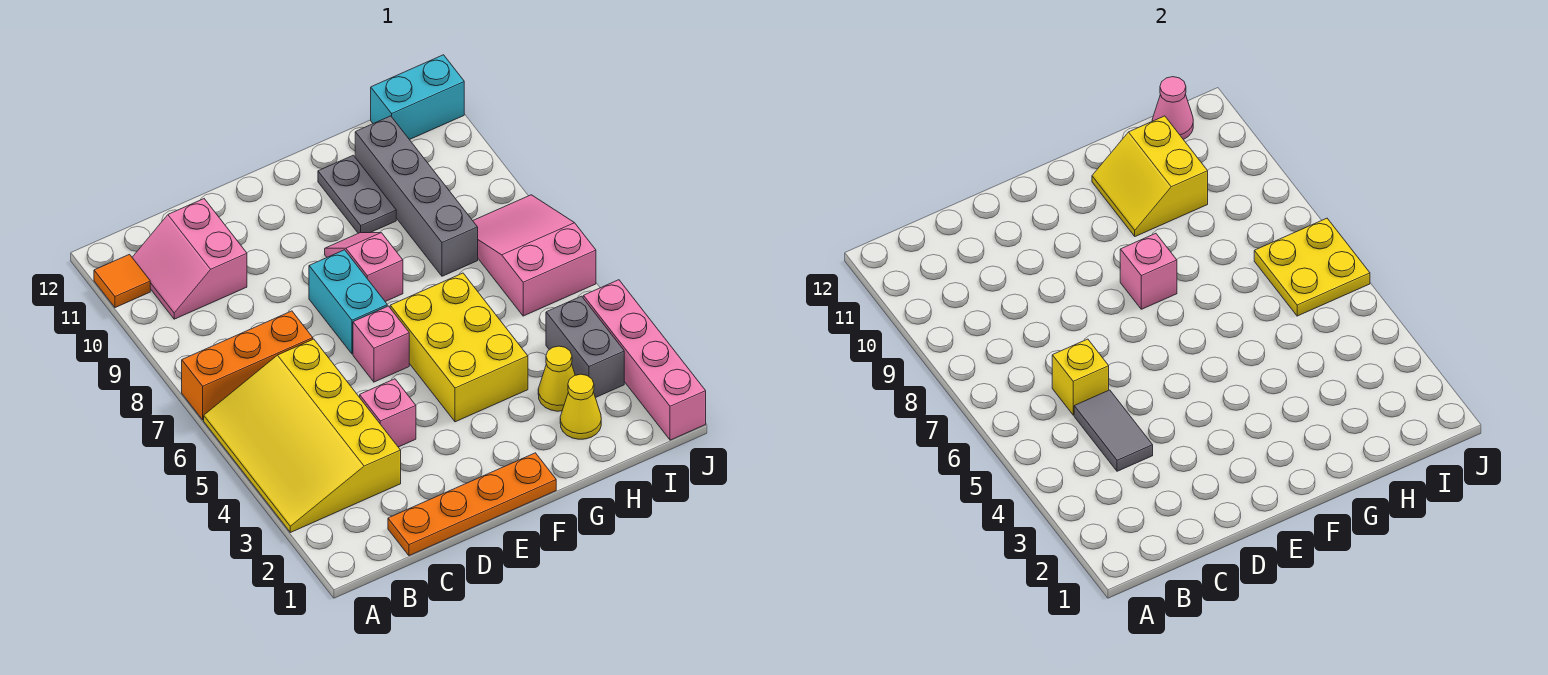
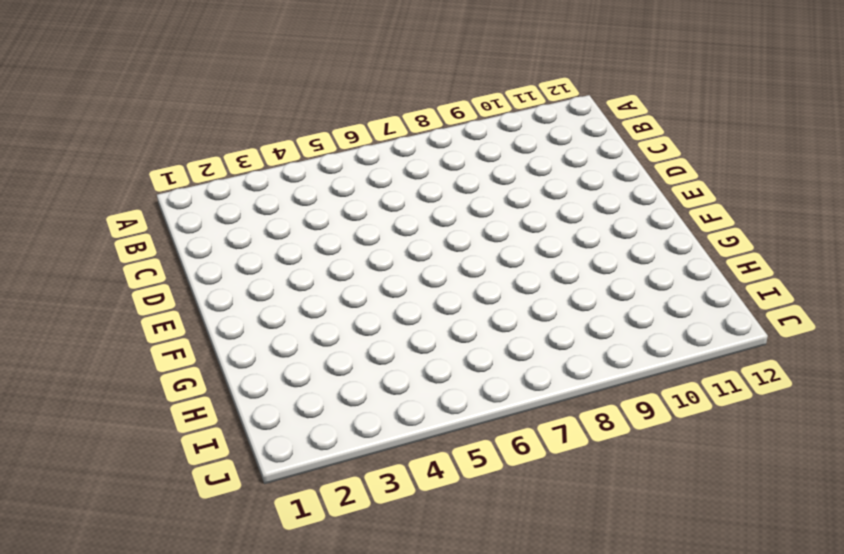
none -> yellow slope A3:C6 level 1 top C
none -> orange brick A7:C7 level 1
none -> orange tile A11 level 1

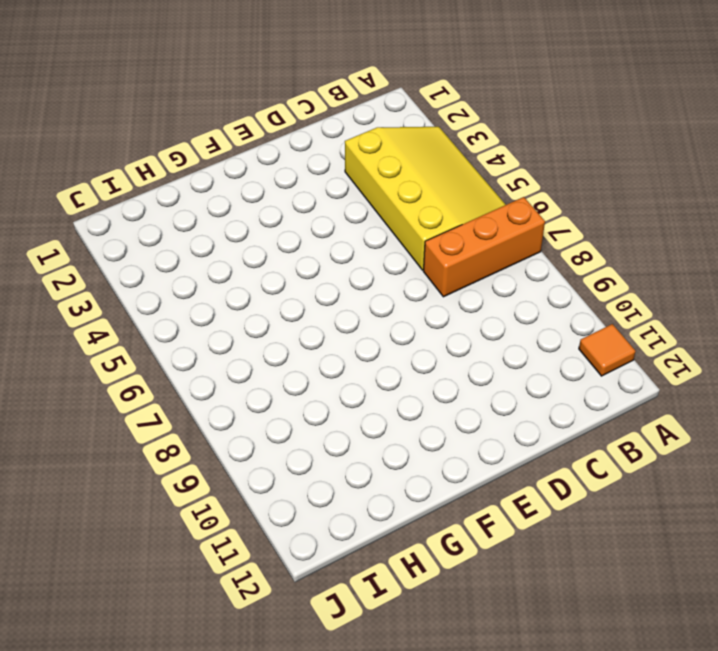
none -> pink slope B10:C11 level 1 top C
none -> orange plate C1:F1 level 1
none -> pink brick D4 level 1

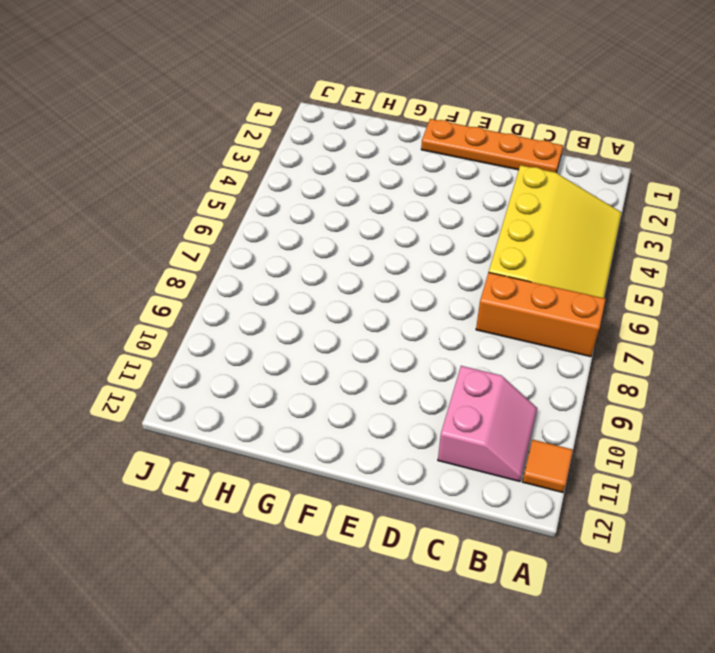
none -> pink brick D4 level 1
none -> pink brick E6 level 1
none -> cyan brick E7:E8 level 1

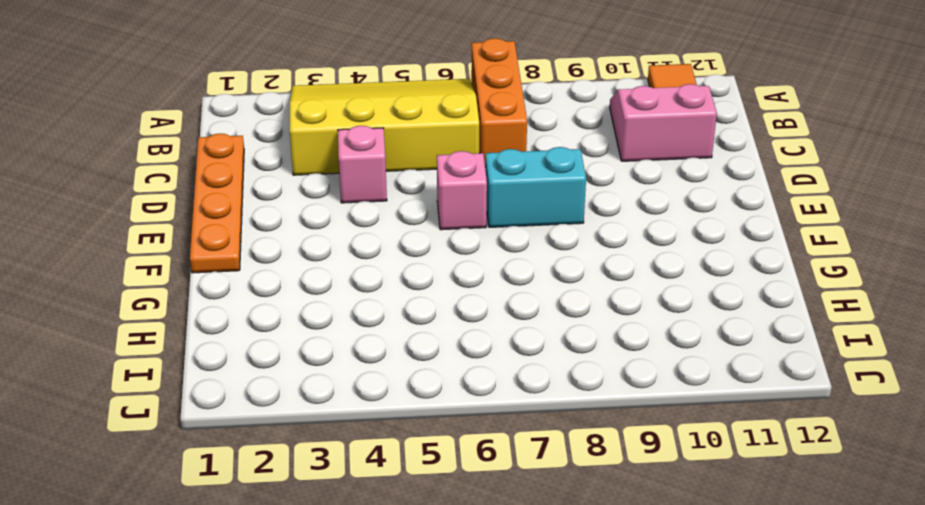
none -> yellow brick F4:G6 level 1
none -> pink slope F8:F9 level 1 top 8
none -> grey plate G10:G11 level 1

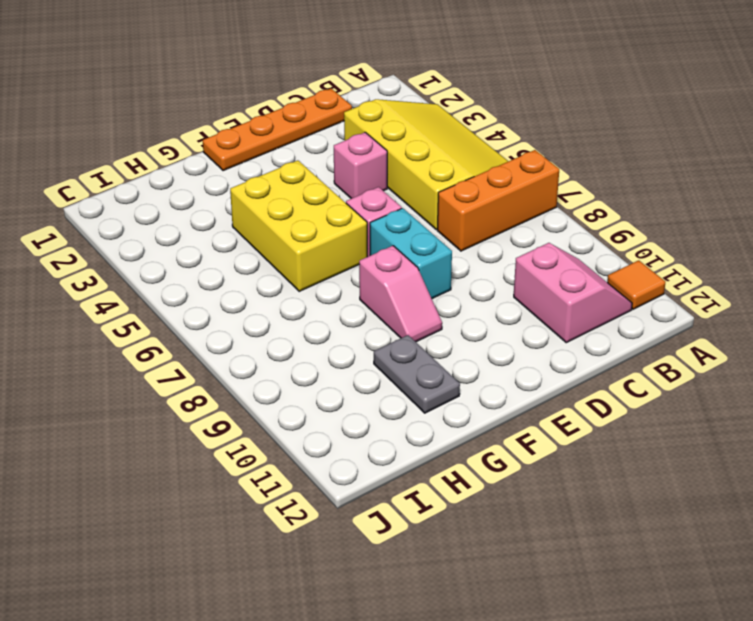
none -> yellow cone H2 level 1
none -> yellow cone H3 level 1
none -> grey brick H8:H11 level 1

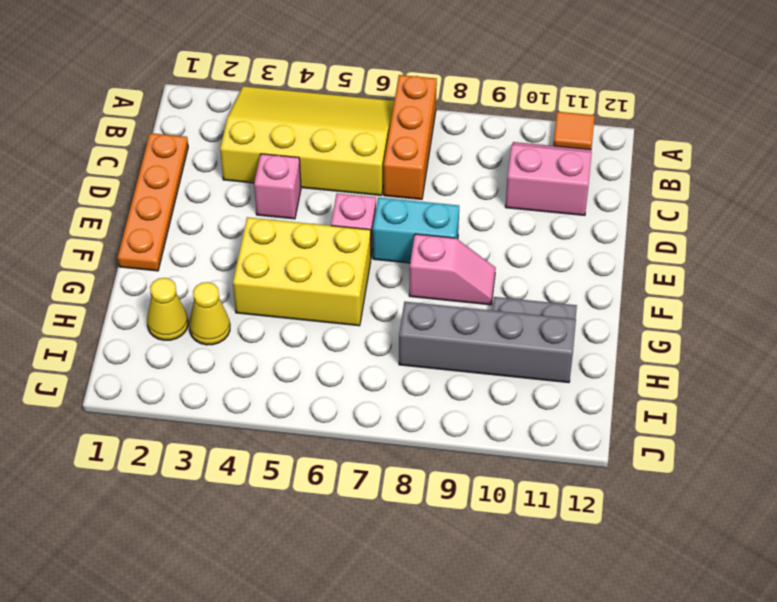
none -> grey brick I3:I4 level 1
none -> pink slope I6:J8 level 1 top 6
none -> cyan brick I12:J12 level 1

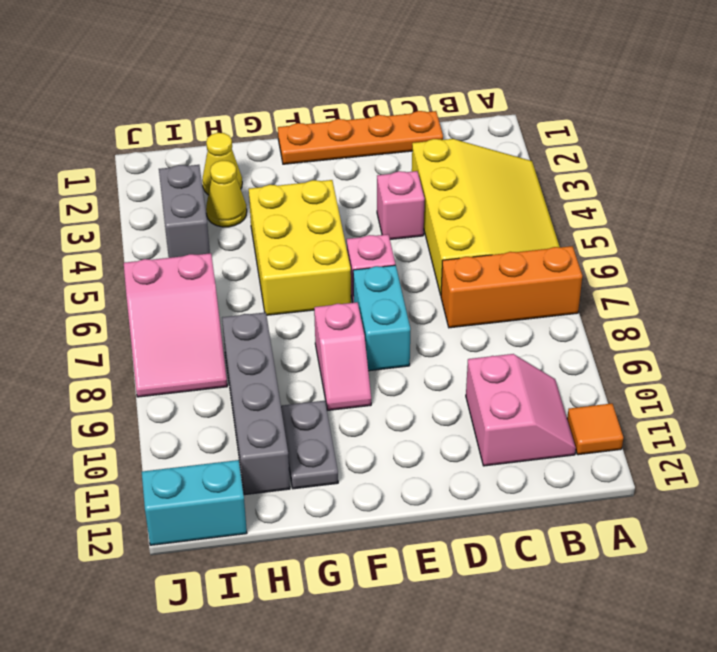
none -> pink brick J1:J4 level 1
none -> grey tile C4:C5 level 2
none -> yellow brick C6 level 2

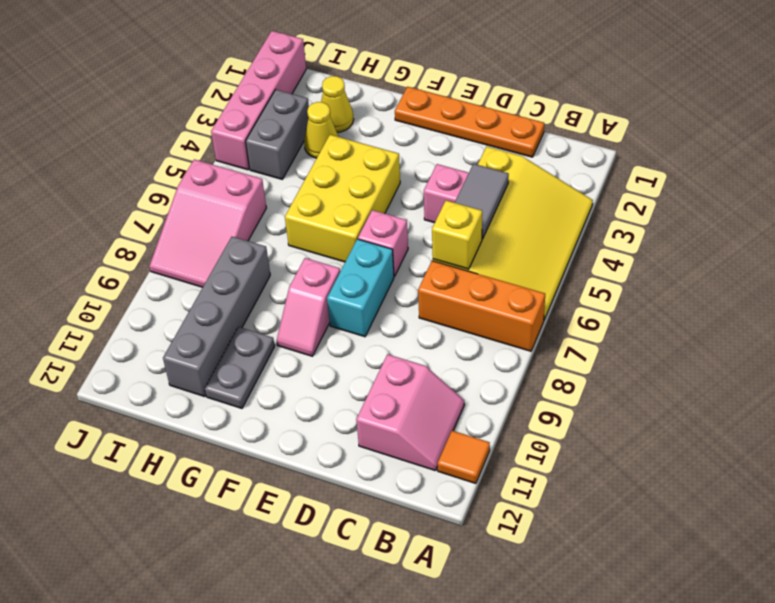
none -> cyan brick I12:J12 level 1
none -> pink brick F8 level 2
none -> yellow slope G10:H11 level 2 top H

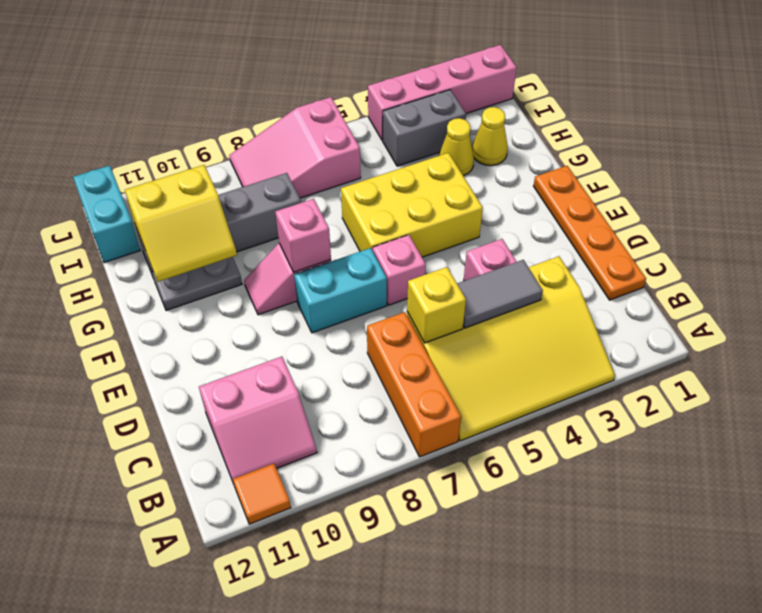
none -> yellow plate I6:J7 level 2
none -> pink cone I12 level 2

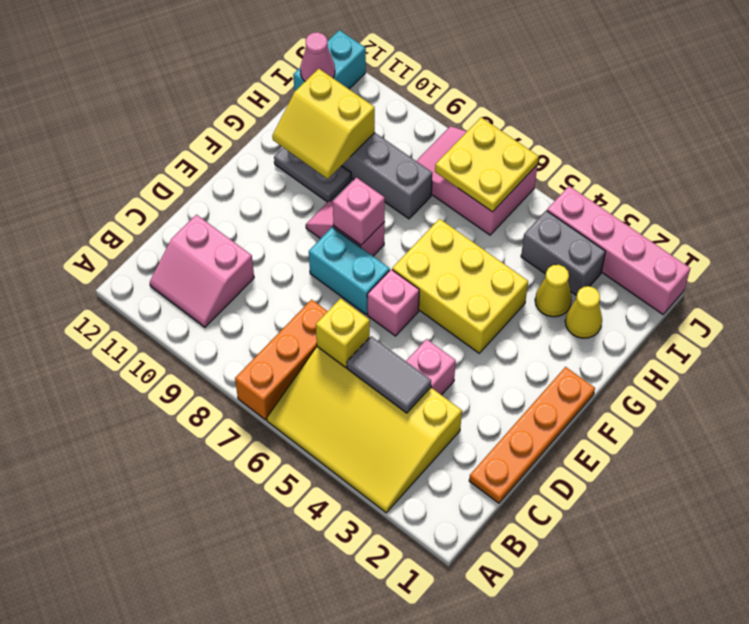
none -> orange tile A11 level 1

